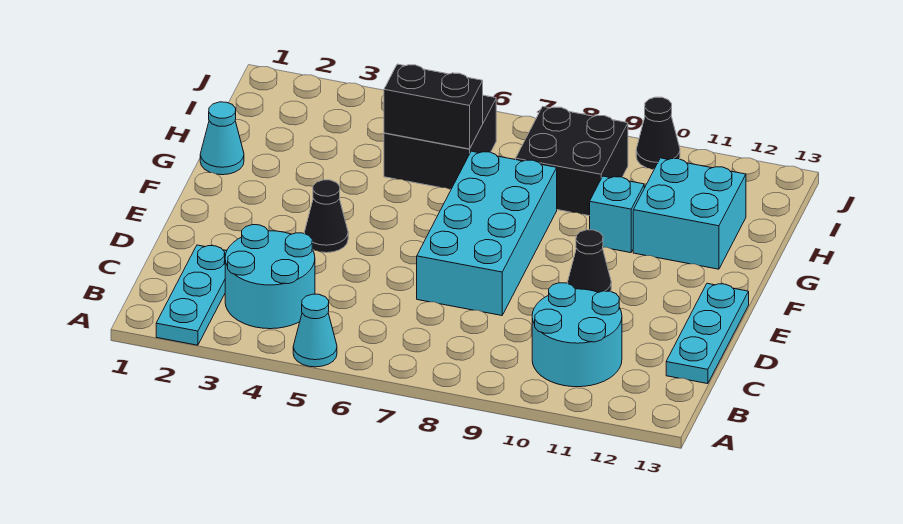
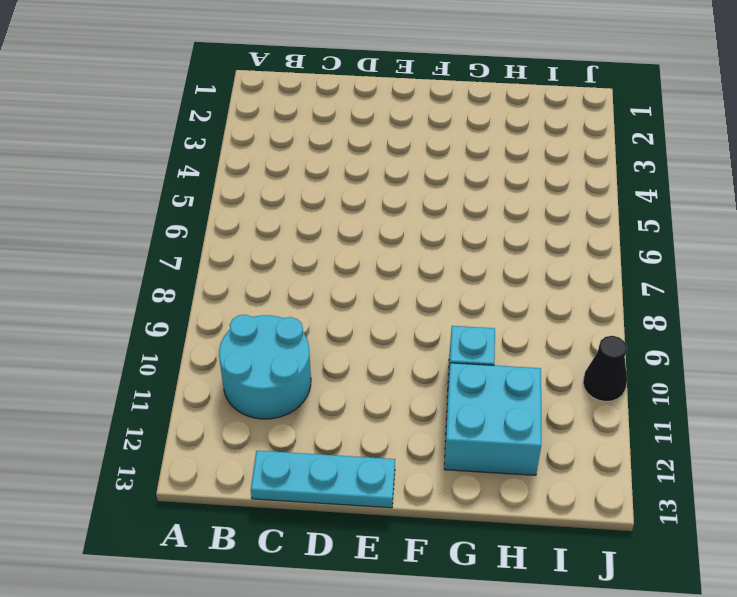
none -> cyan plate A2:C2 level 1
none -> cyan cone A5 level 1
none -> cyan round brick B3:C4 level 1

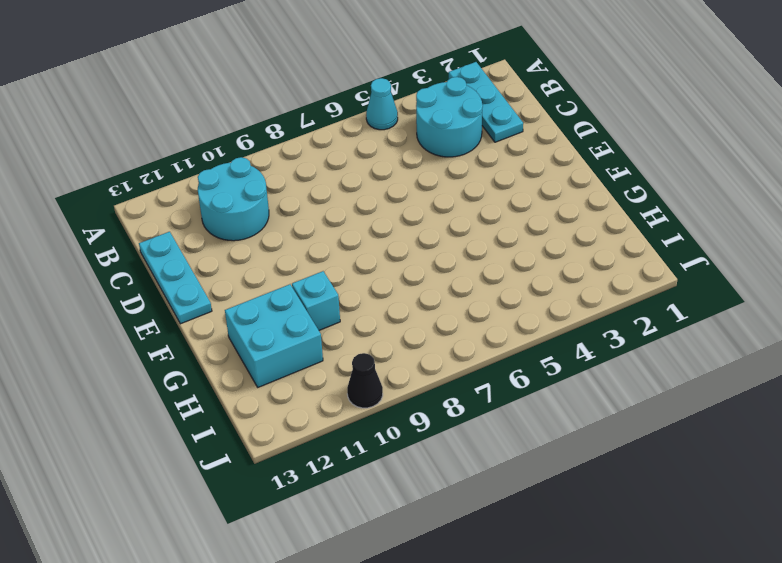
none -> cyan brick D7:G8 level 1
none -> black cone E4 level 1
none -> black cone E10 level 1

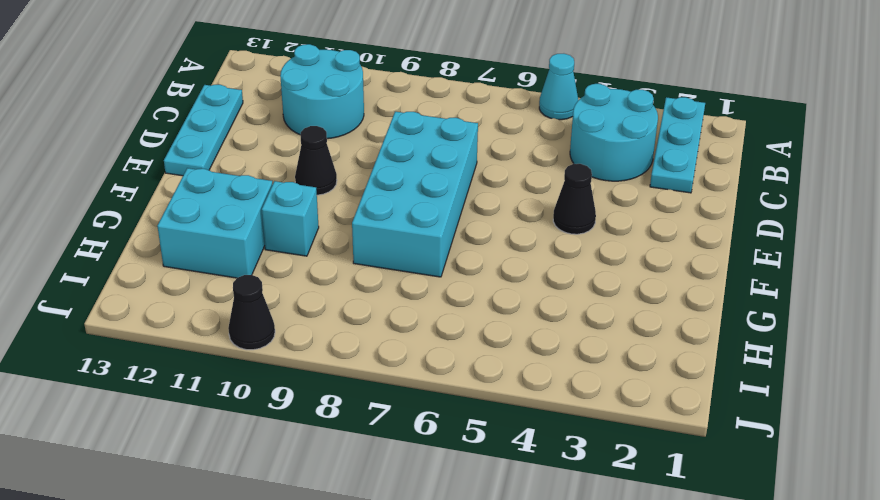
none -> cyan cone G1 level 1
none -> black brick H5:I6 level 1
none -> black brick H8:I9 level 1

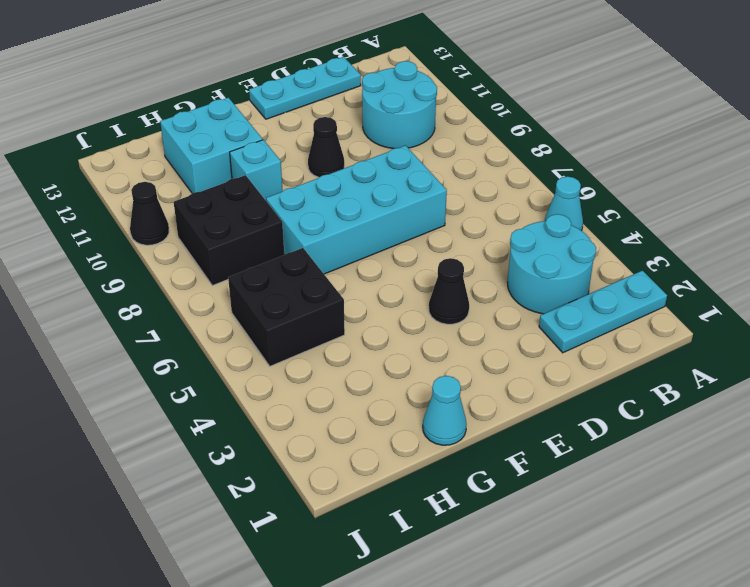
none -> black brick H5:H6 level 2

